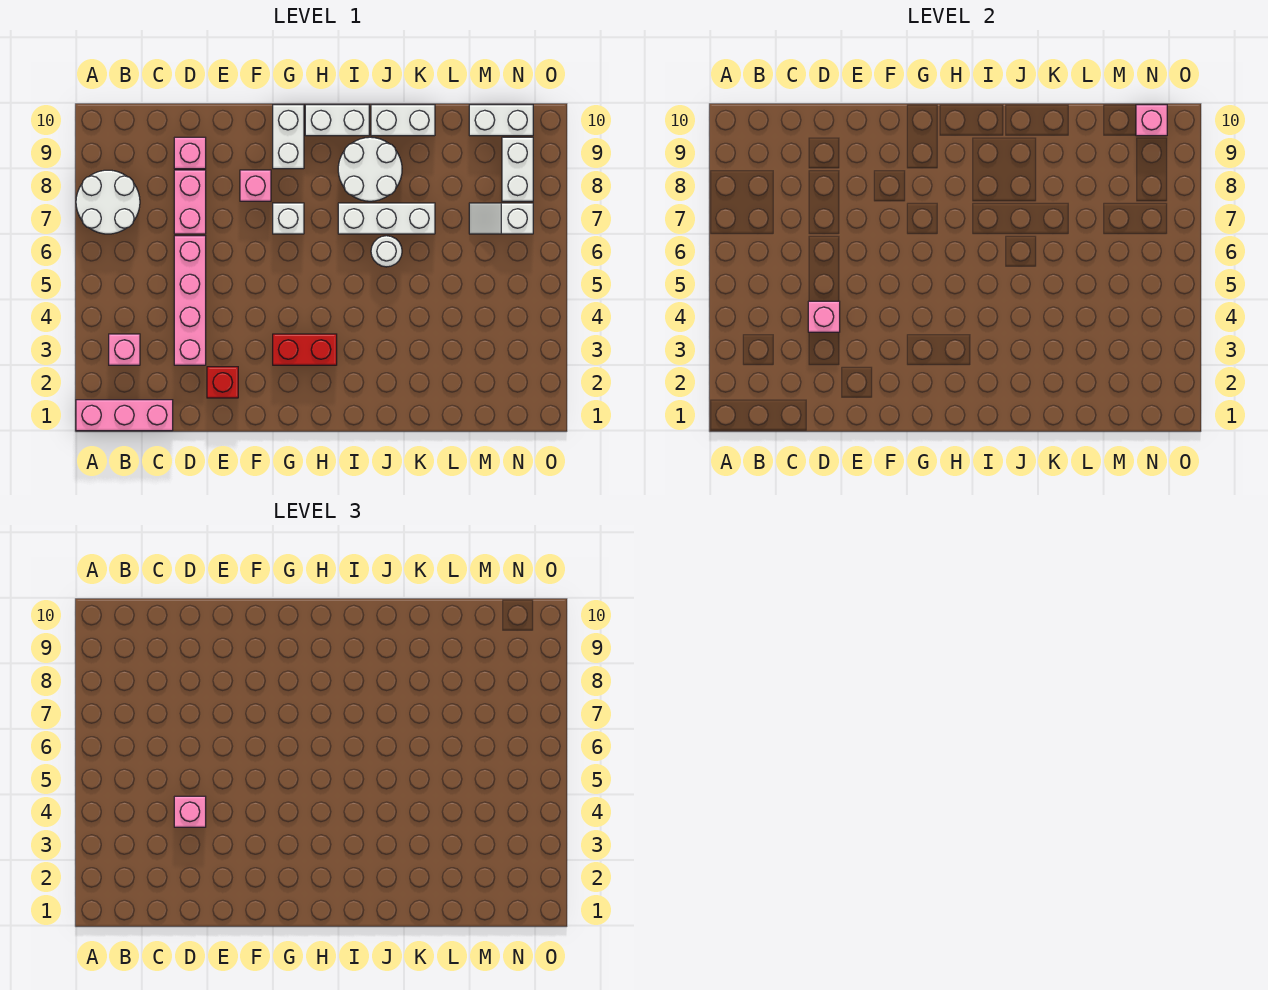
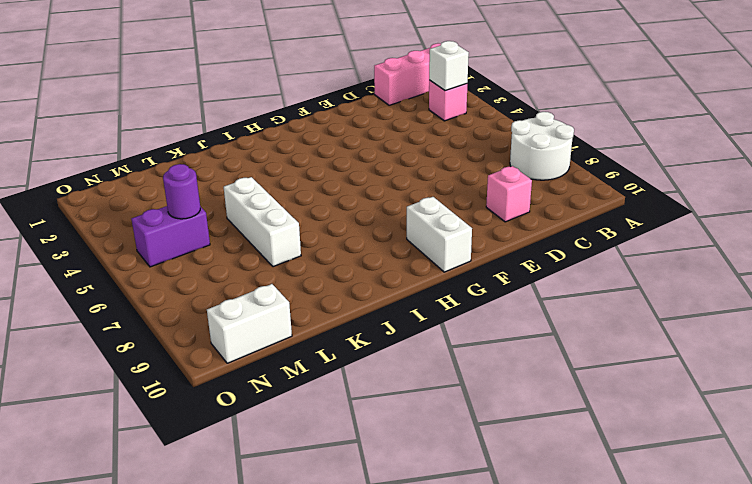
white brick B3 level 2 -> white brick G7 level 1
white brick K5:K7 level 1 -> white brick I7:K7 level 1
purple brick M5:N5 level 1 -> none
purple round brick M5 level 2 -> none
none -> pink brick D3:D6 level 1
none -> pink brick D7:D8 level 1
none -> red brick E2 level 1

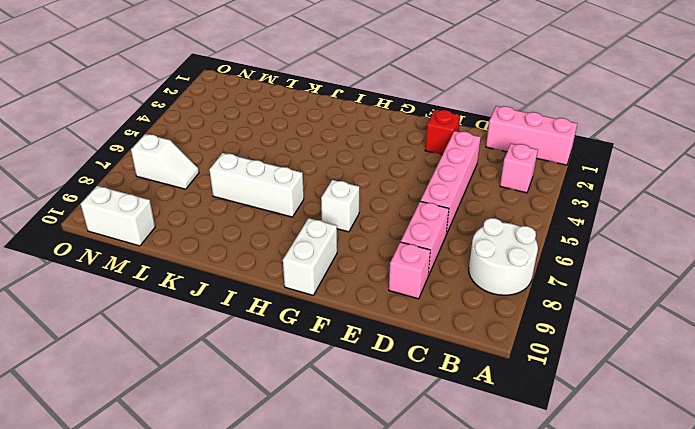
none -> pink brick F8 level 1
none -> red brick G3:H3 level 1
none -> white brick H10:I10 level 1

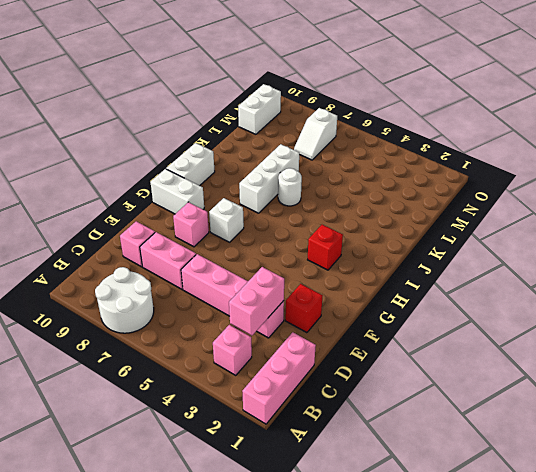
pink brick C3:D3 level 2 -> none
red brick H3 level 1 -> red brick G3:H3 level 1
none -> white round brick I8:J9 level 1
none -> white brick J10:K10 level 1
none -> white brick N8:N9 level 1

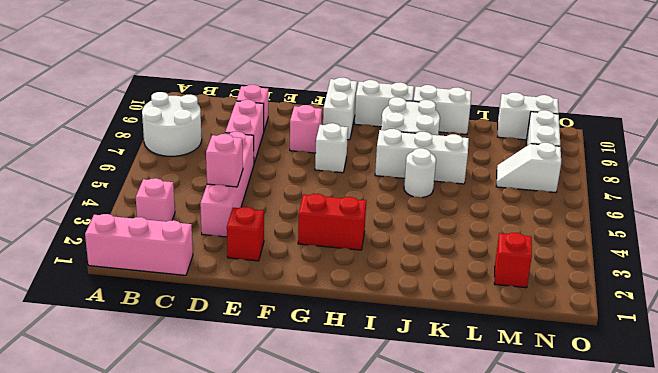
red brick M2 level 1 -> none
none -> pink brick N10 level 2
none -> pink brick D4 level 3

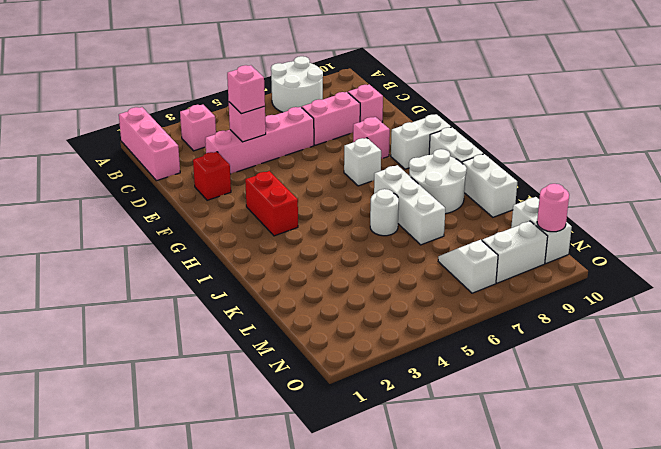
pink round brick N10 level 2 -> pink brick N10 level 2

